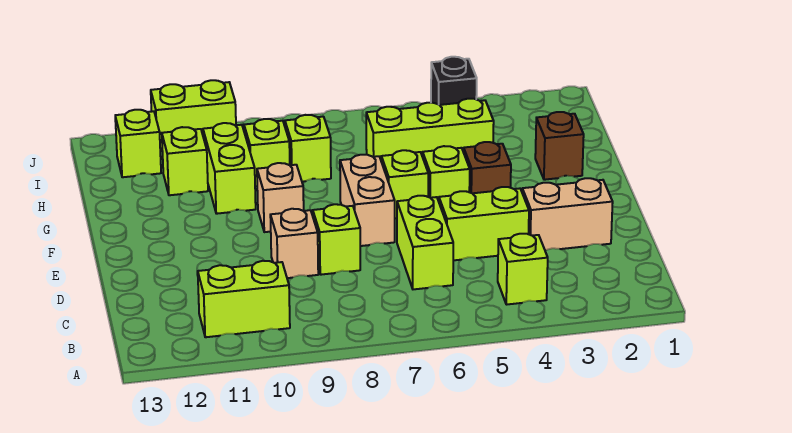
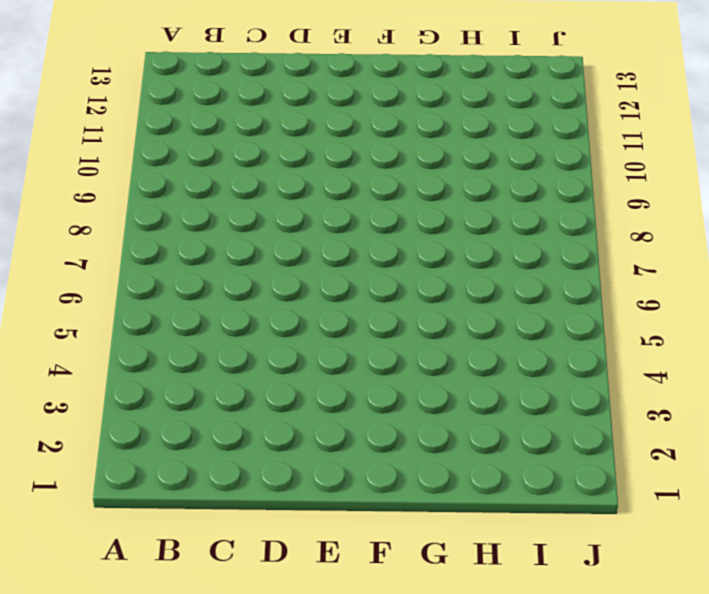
none -> lime brick B4 level 1
none -> lime brick B10:B11 level 1
none -> lime brick C6:D6 level 1

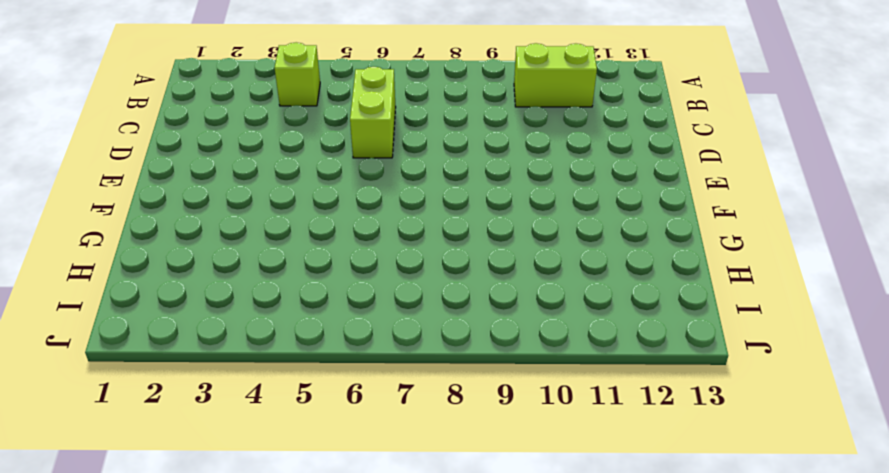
none -> tan brick D2:D3 level 1
none -> lime brick D4:D5 level 1
none -> lime brick D8 level 1

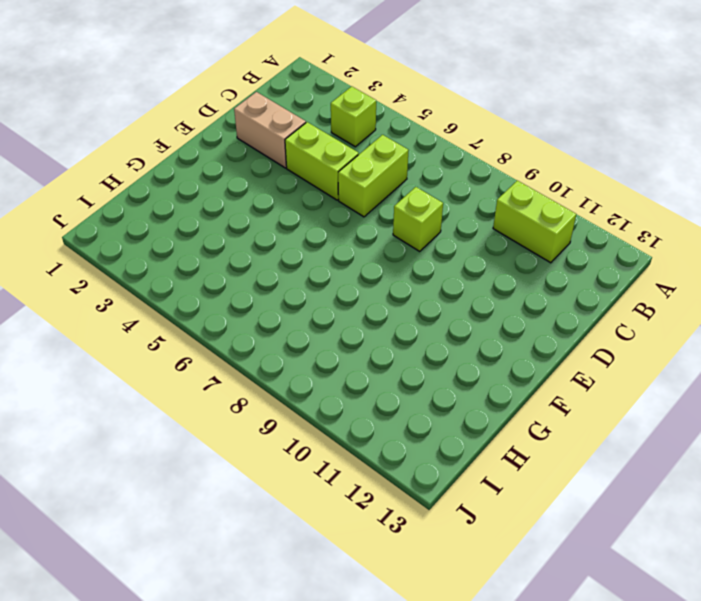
none -> tan brick D9 level 1
none -> tan brick E7:F7 level 1
none -> brown brick F4 level 1

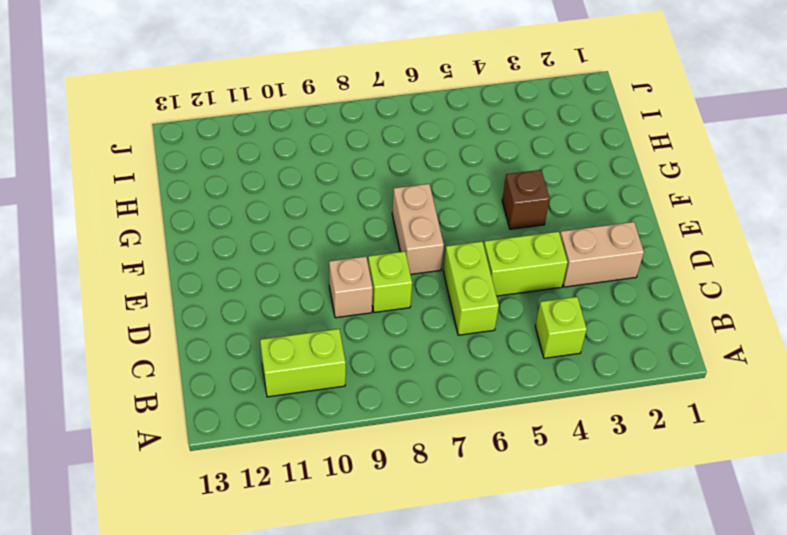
none -> lime brick F5 level 1
none -> lime brick F6 level 1
none -> tan brick F9 level 1

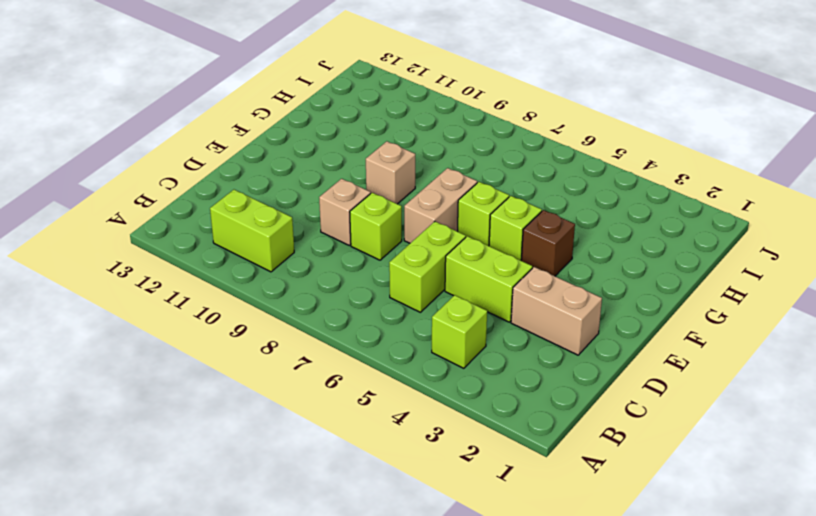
none -> brown brick G2 level 1
none -> lime brick G10:H10 level 1
none -> lime brick H4:H6 level 1

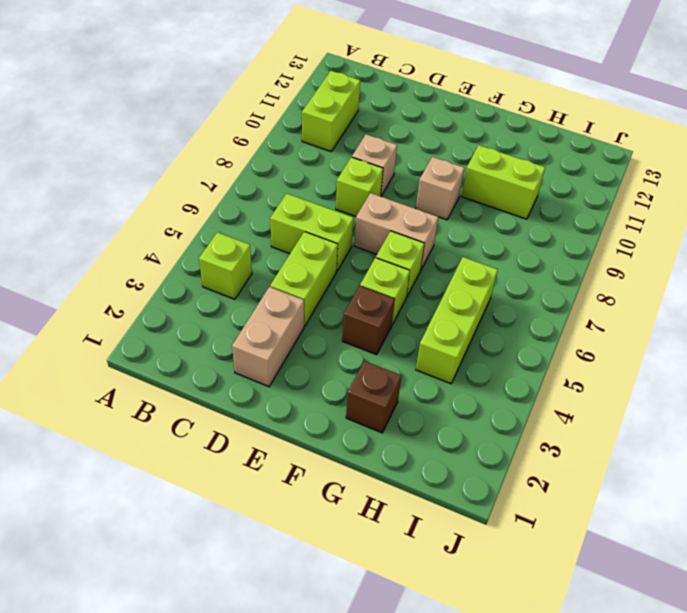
none -> lime brick H8 level 1
none -> lime brick H9 level 1
none -> lime brick H11 level 1

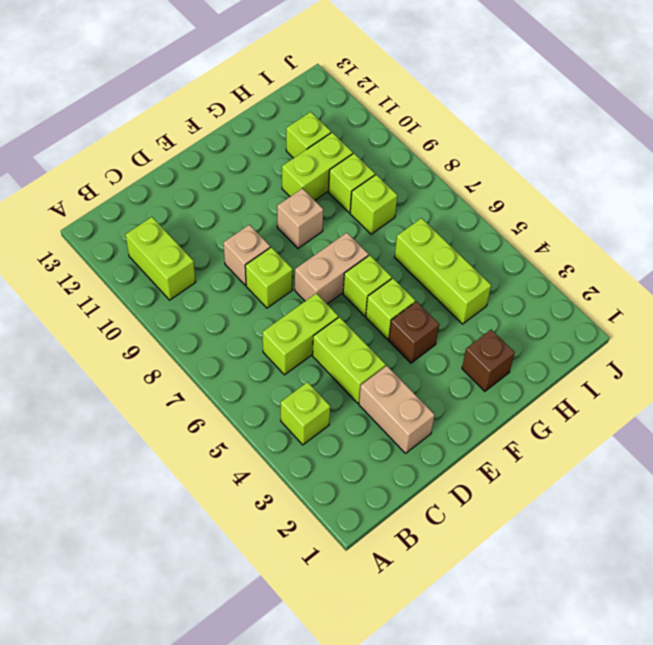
none -> lime brick I12 level 1
none -> black brick J4 level 1
none -> lime brick J10:J11 level 1

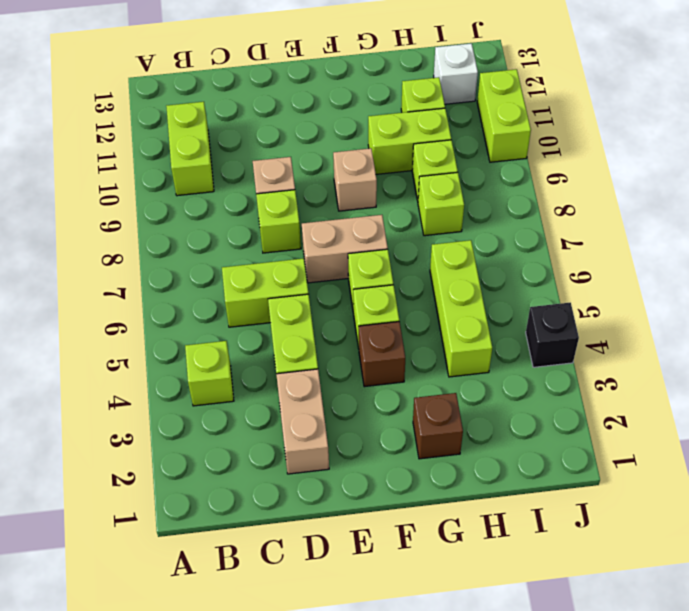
white brick I12 level 1 -> lime brick I12 level 1

